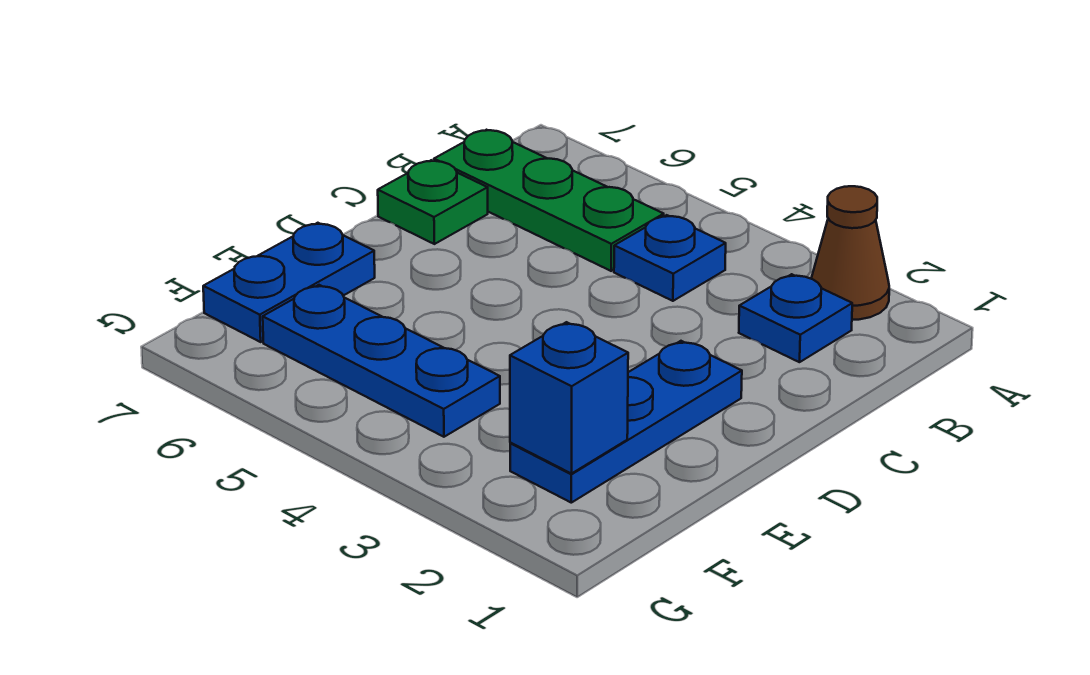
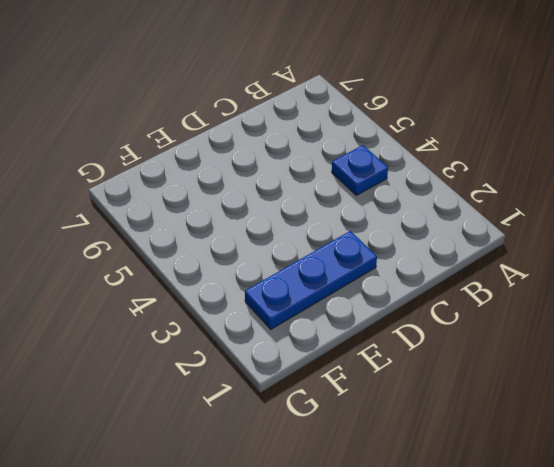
none -> brown cone A2 level 1
none -> blue plate B2 level 1

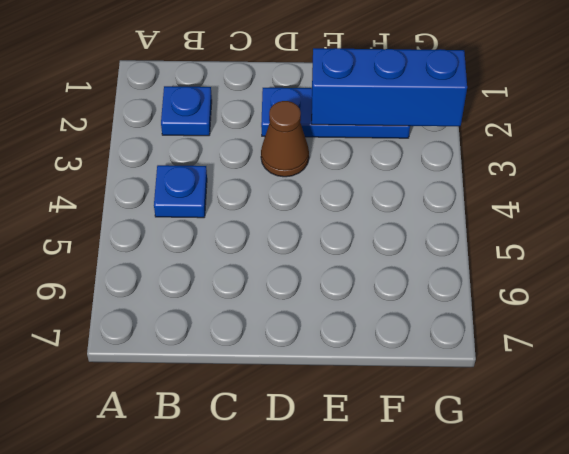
brown cone D3 level 1 -> brown cone A2 level 1
blue brick E2:G2 level 2 -> blue brick F2 level 2
none -> green plate B5:B7 level 1
none -> green plate C7 level 1

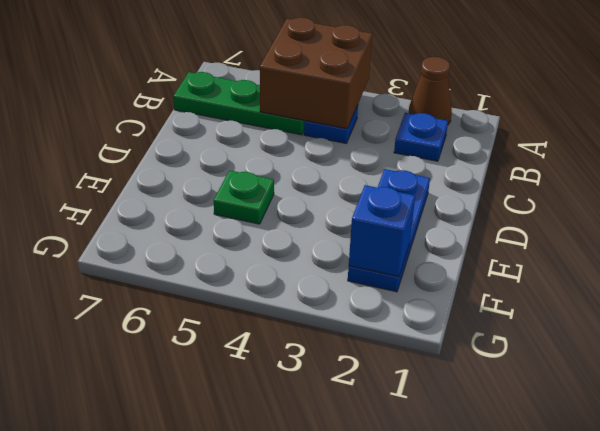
brown brick A4:B5 level 2 -> none
green plate E5 level 1 -> green plate C7 level 1
none -> blue plate E7:F7 level 1
none -> blue plate F4:F6 level 1

